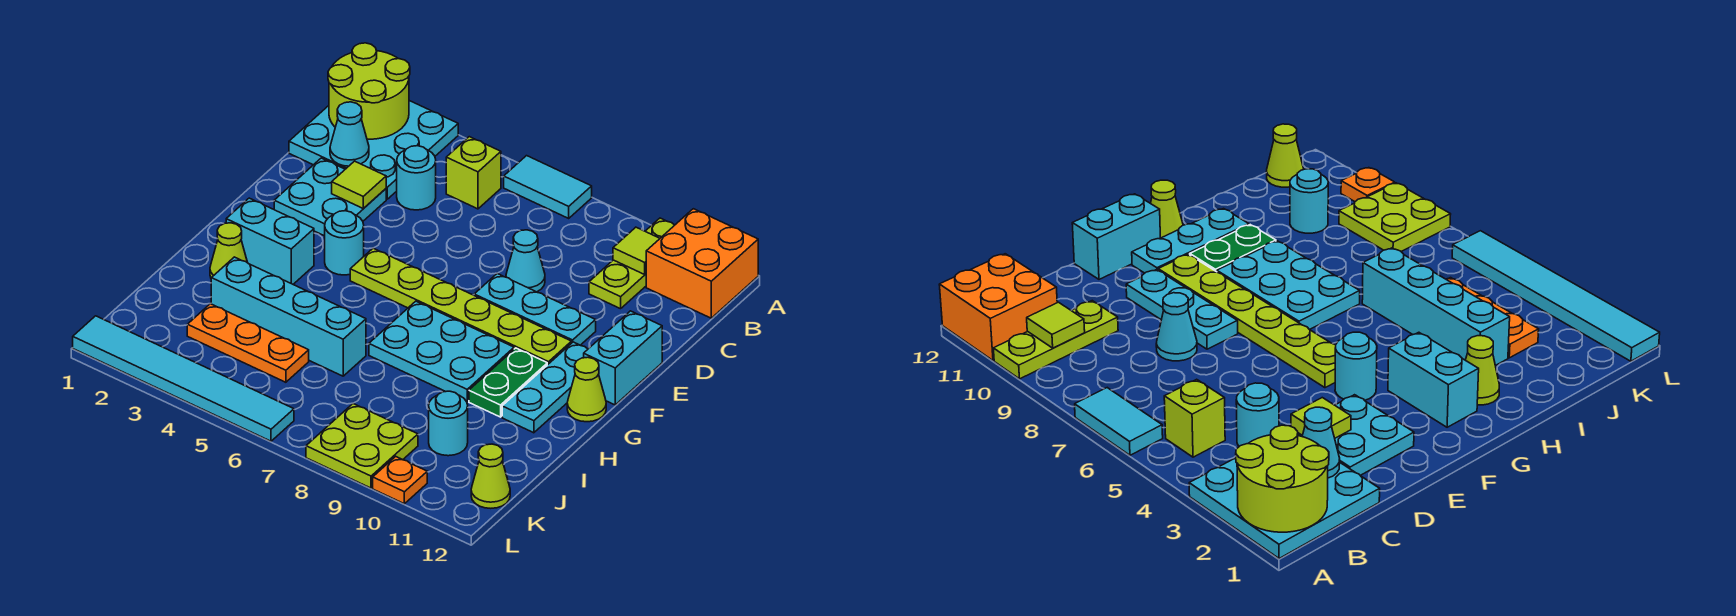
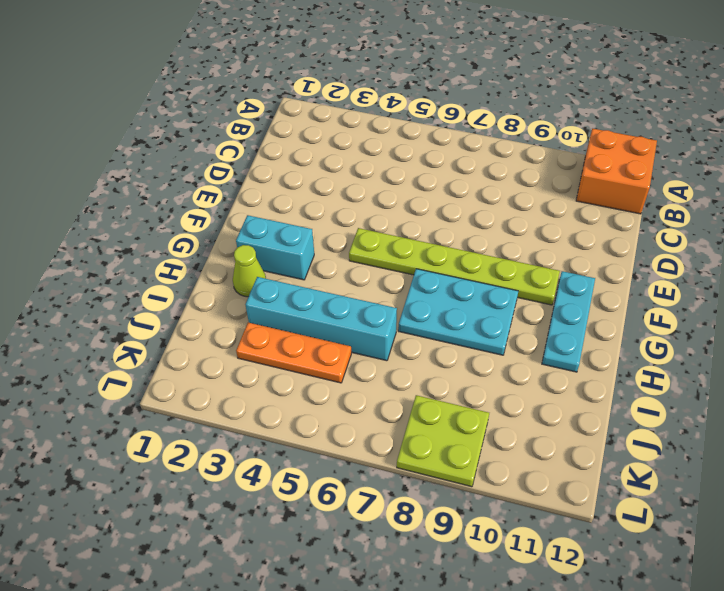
none -> cyan plate A1:C3 level 1
none -> cyan tile A6:A7 level 1
none -> lime plate A10:C10 level 1

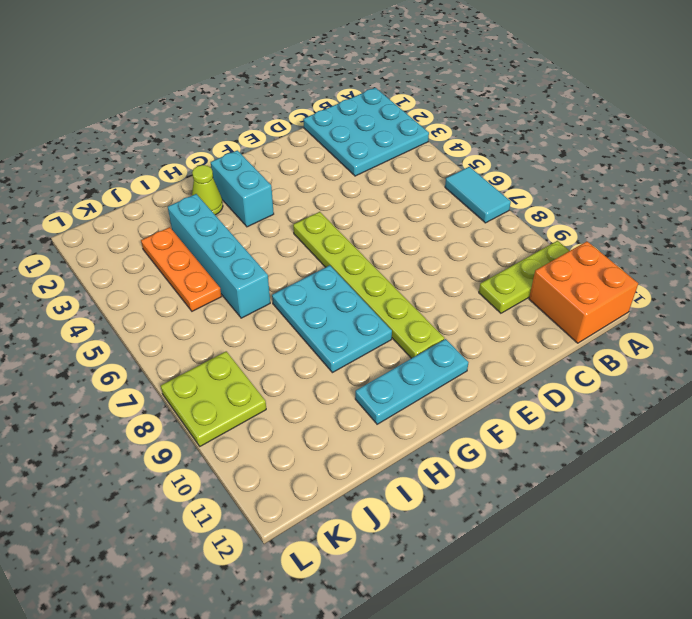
none -> lime brick B5 level 1
none -> cyan round brick C4 level 1
none -> cyan plate D2:E3 level 1

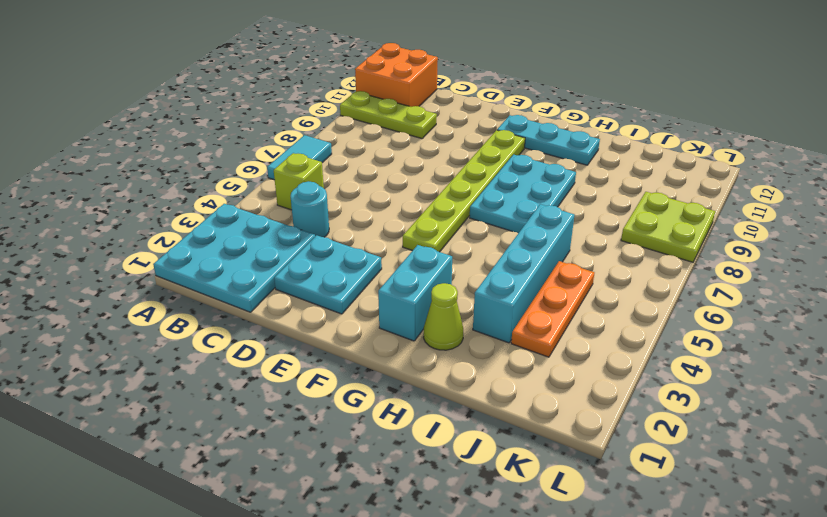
none -> cyan cone D8 level 1
none -> cyan plate E8:E10 level 1
none -> cyan brick E12:F12 level 1

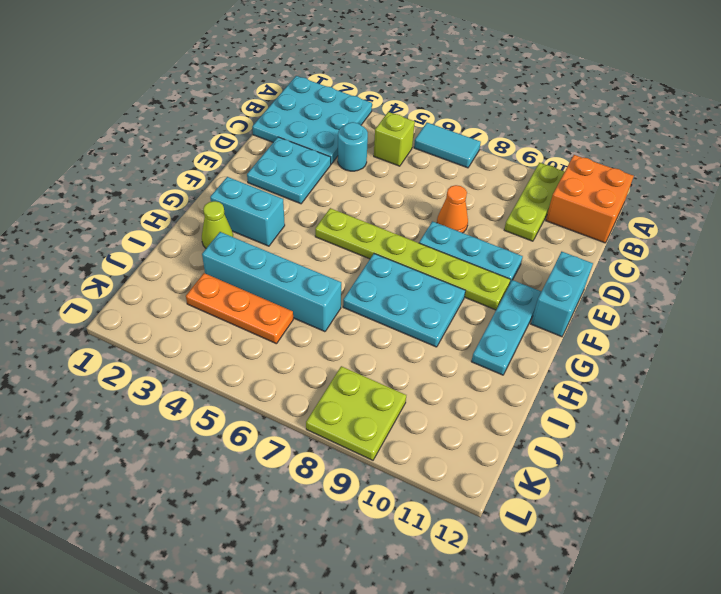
orange cone D8 level 1 -> cyan cone D8 level 1
none -> cyan round brick F4 level 1
none -> green plate G10:H10 level 1
none -> lime cone G12 level 1

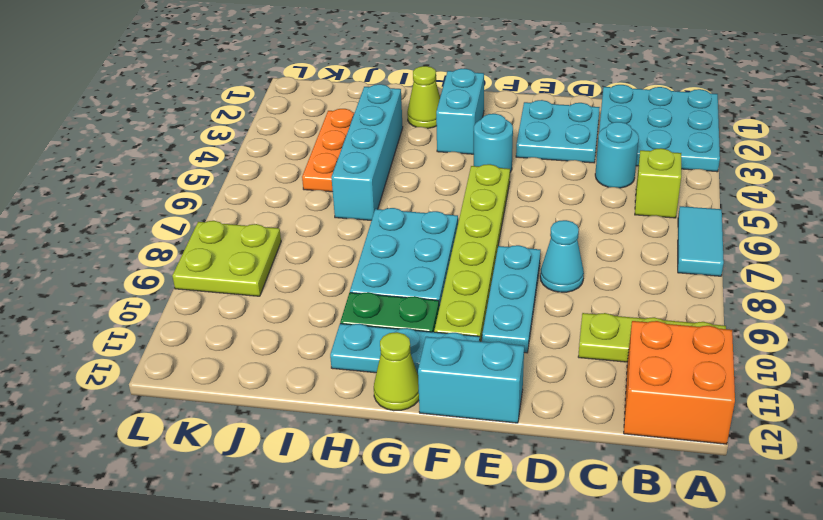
none -> cyan round brick J10 level 1
none -> lime cone K12 level 1
none -> cyan tile L1:L6 level 1

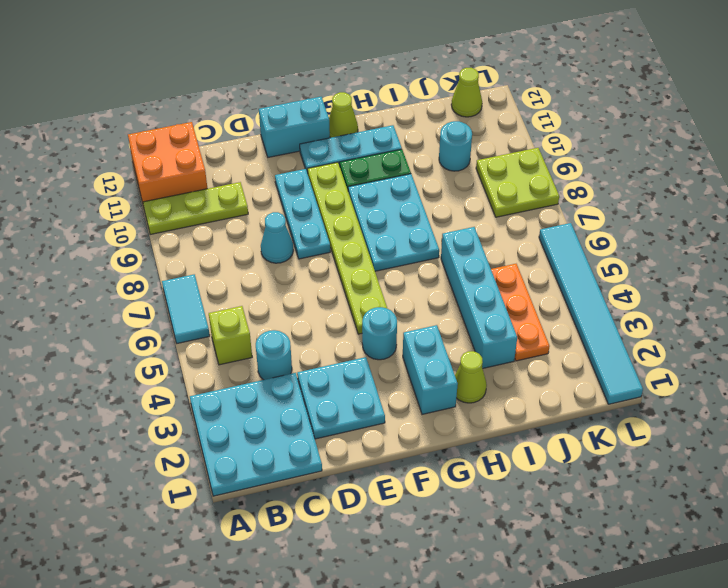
none -> orange plate L10 level 1
none -> lime round brick A1:B2 level 2
none -> lime tile B10 level 2

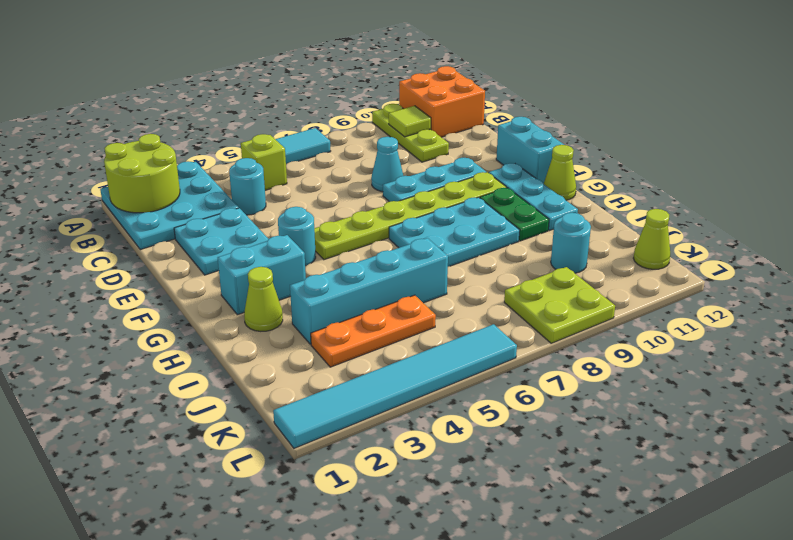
none -> orange plate L10 level 1
none -> cyan cone C2 level 2
none -> lime tile D3 level 2

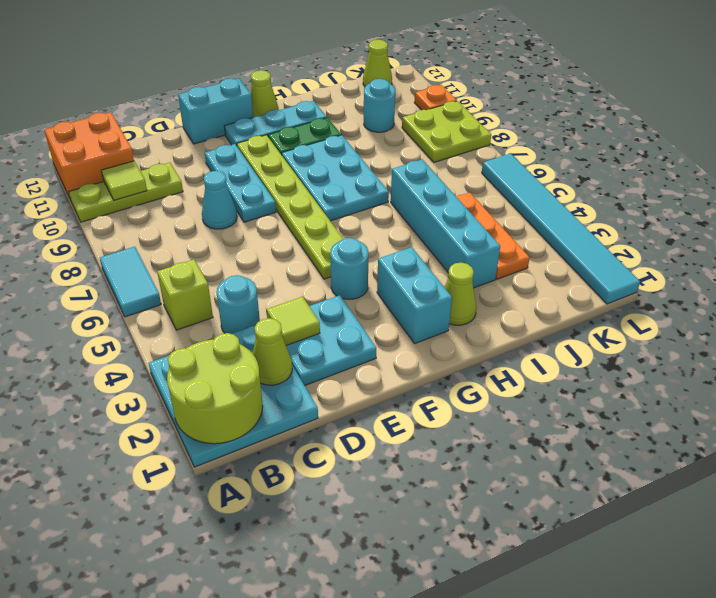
lime cone C2 level 2 -> cyan cone C2 level 2

